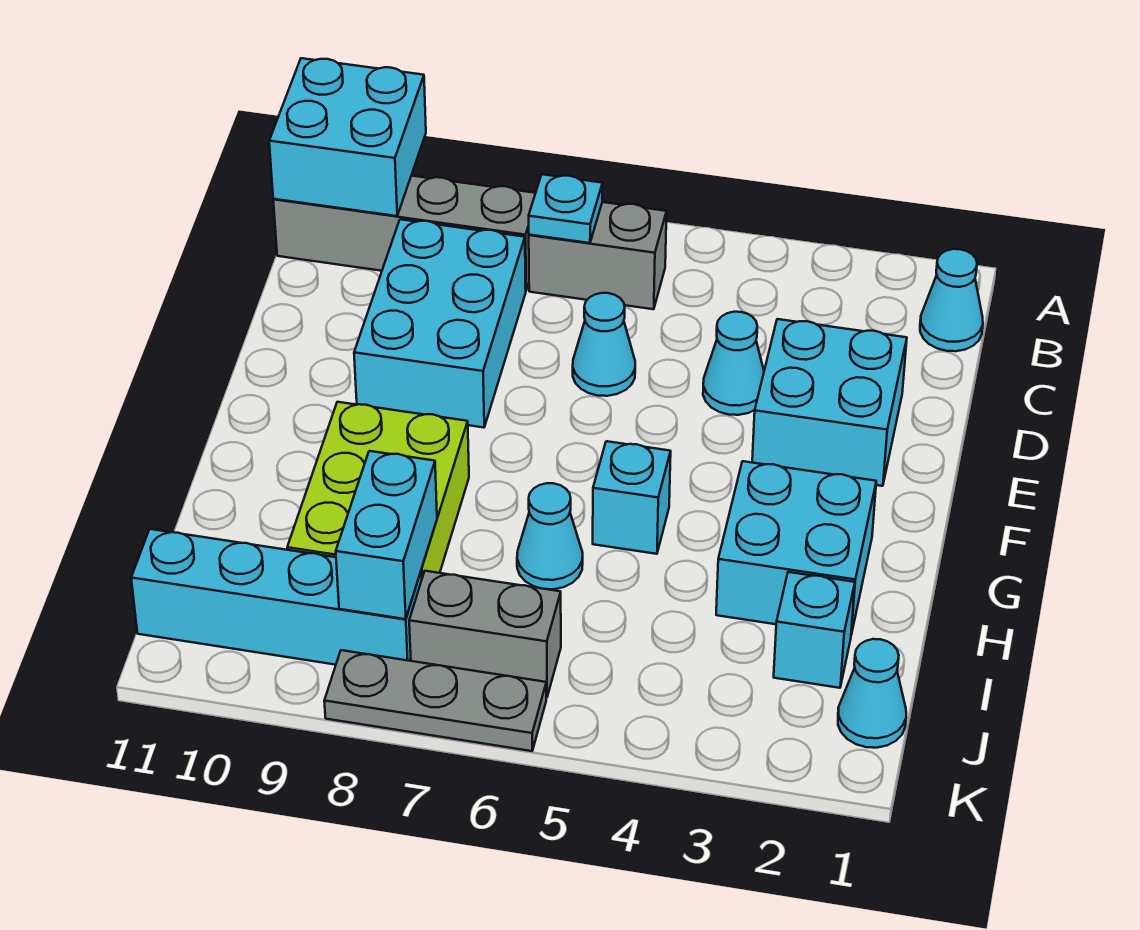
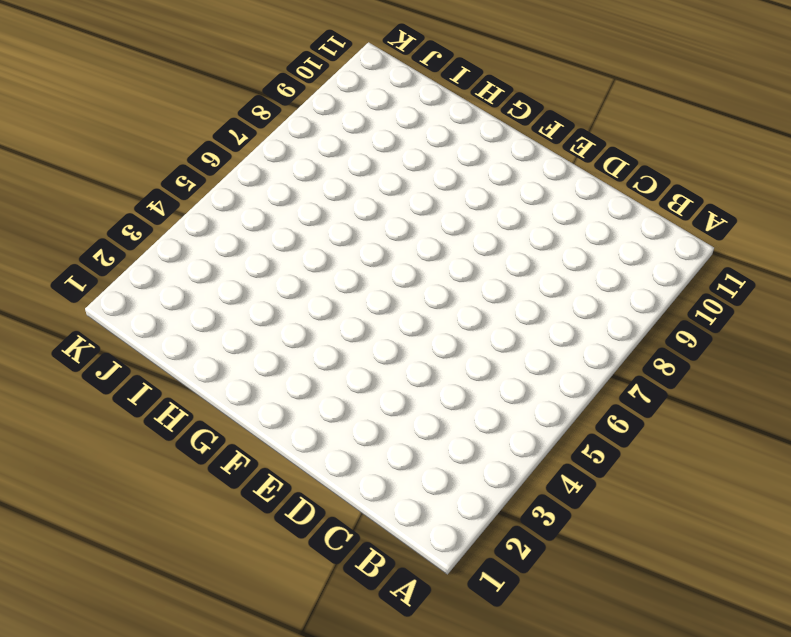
none -> cyan cone B1 level 1
none -> grey brick B6:B7 level 1
none -> grey brick B8:B11 level 1

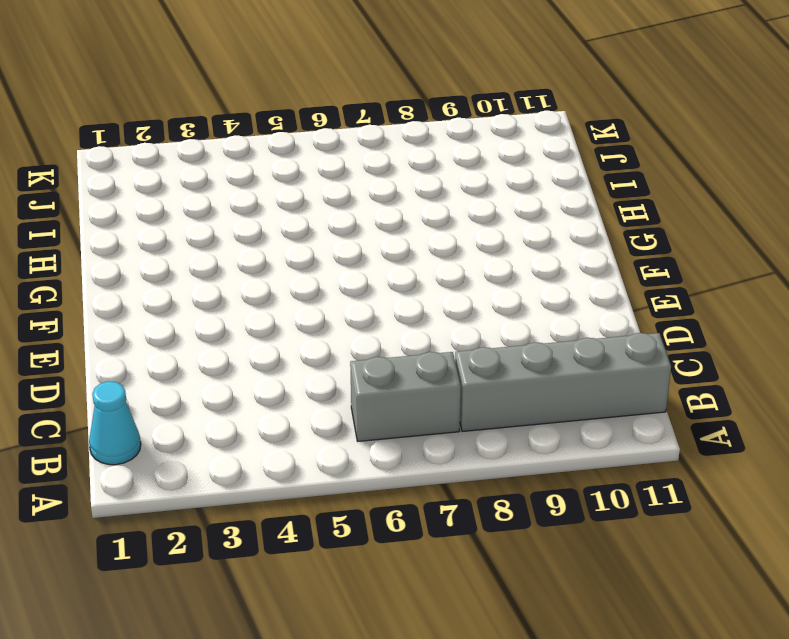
none -> cyan brick C8:E9 level 1
none -> cyan brick D2:E3 level 1
none -> cyan cone D4 level 1

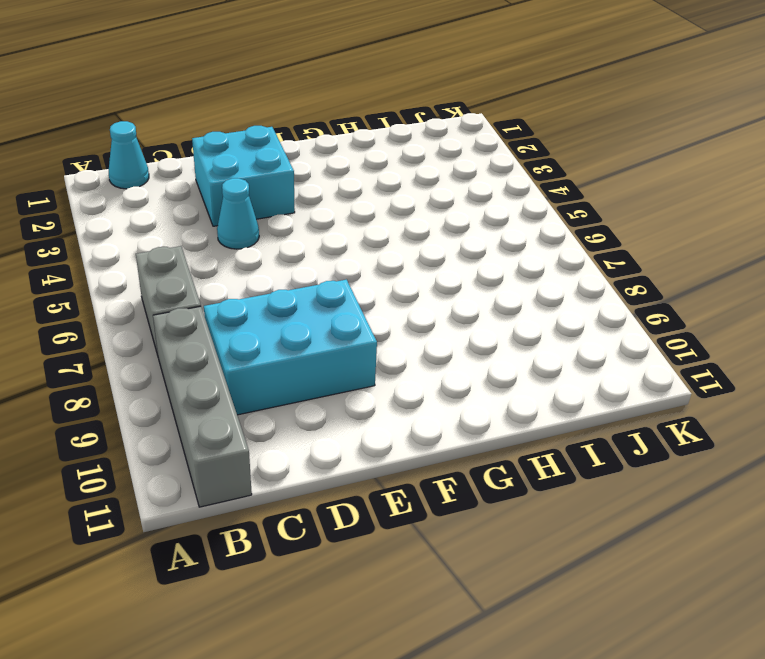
none -> cyan cone D6 level 1
none -> cyan brick G2:H3 level 1
none -> cyan brick G5 level 1

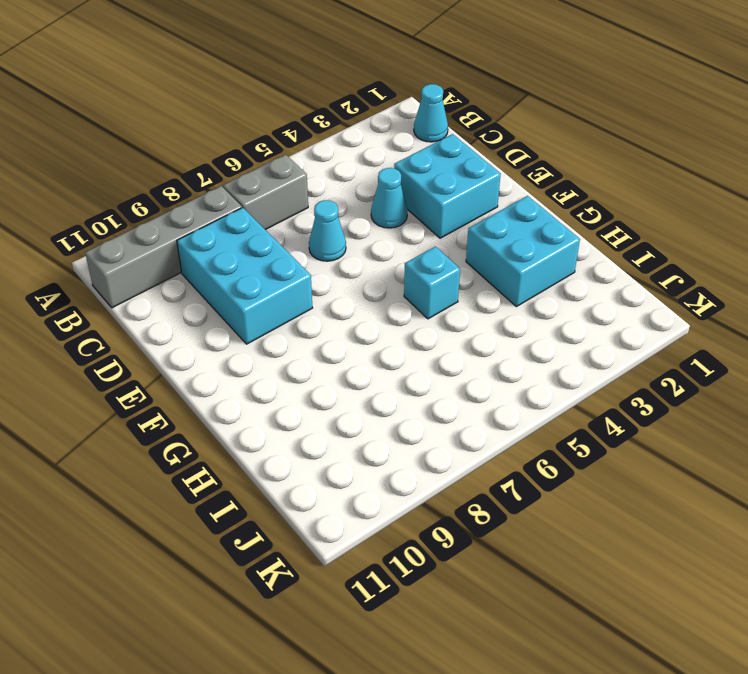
none -> lime brick G8:I9 level 1
none -> cyan cone H6 level 1
none -> cyan brick I2 level 1

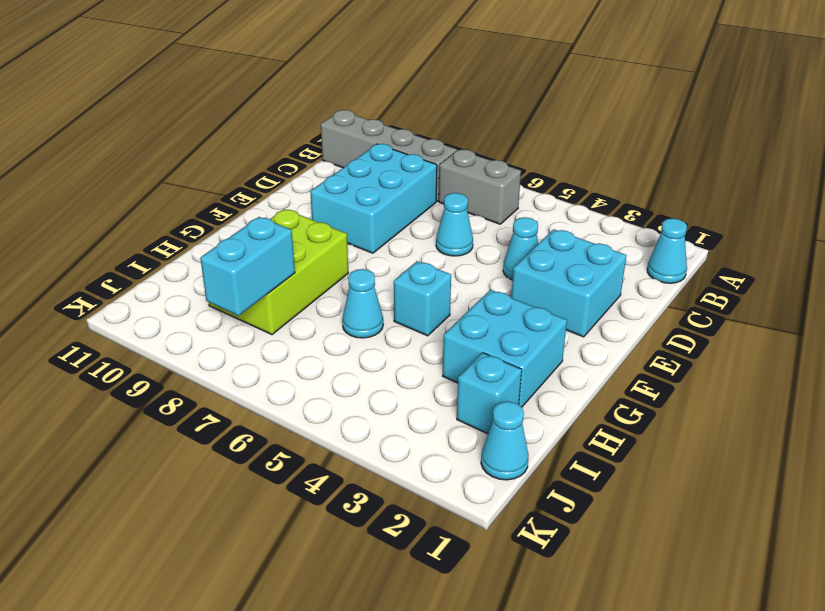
none -> grey brick J6:J7 level 1
none -> cyan brick J8:J11 level 1
none -> grey plate K6:K8 level 1

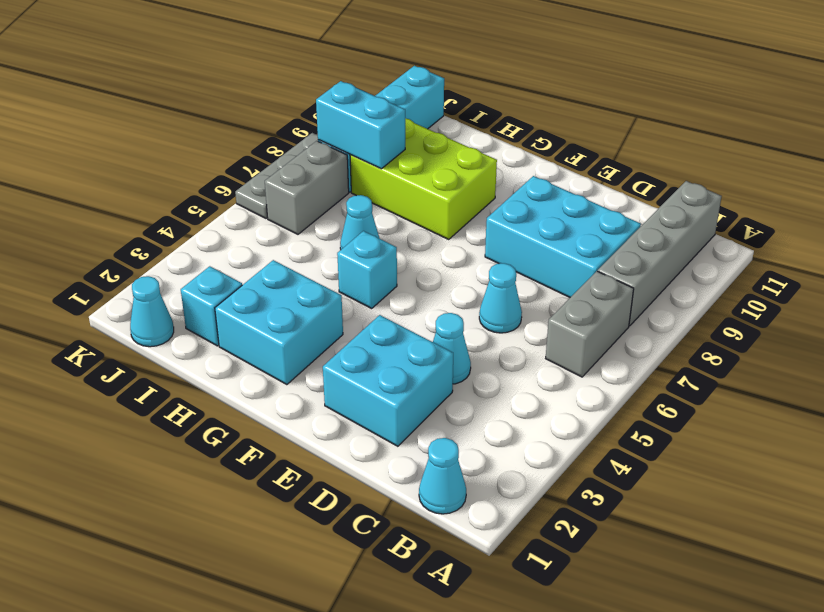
none -> cyan brick A10:B11 level 2
none -> cyan plate B7 level 2

